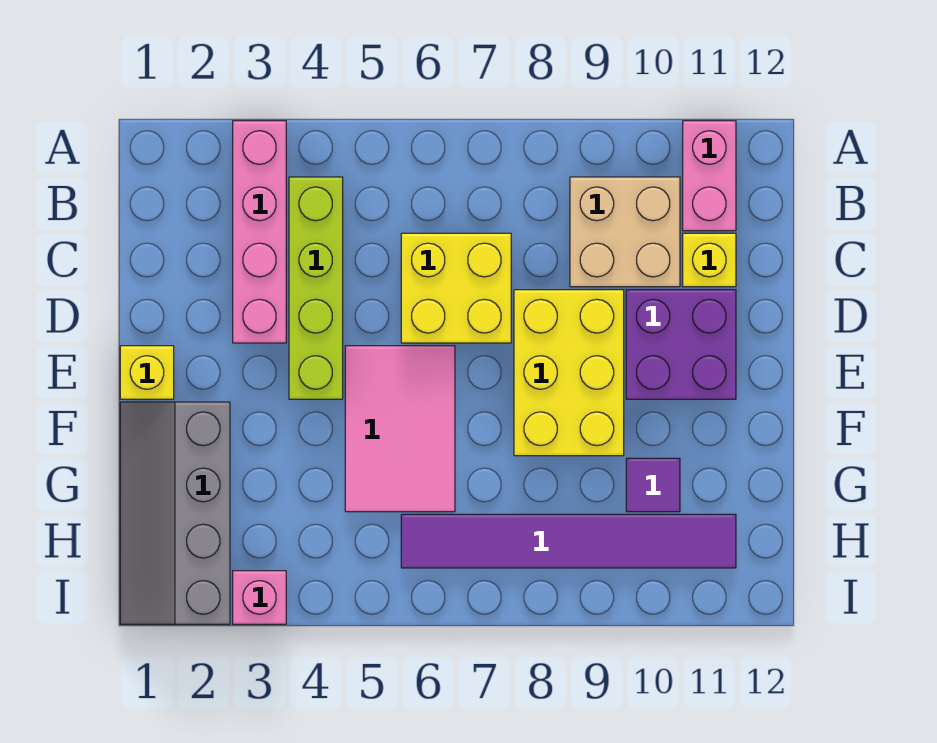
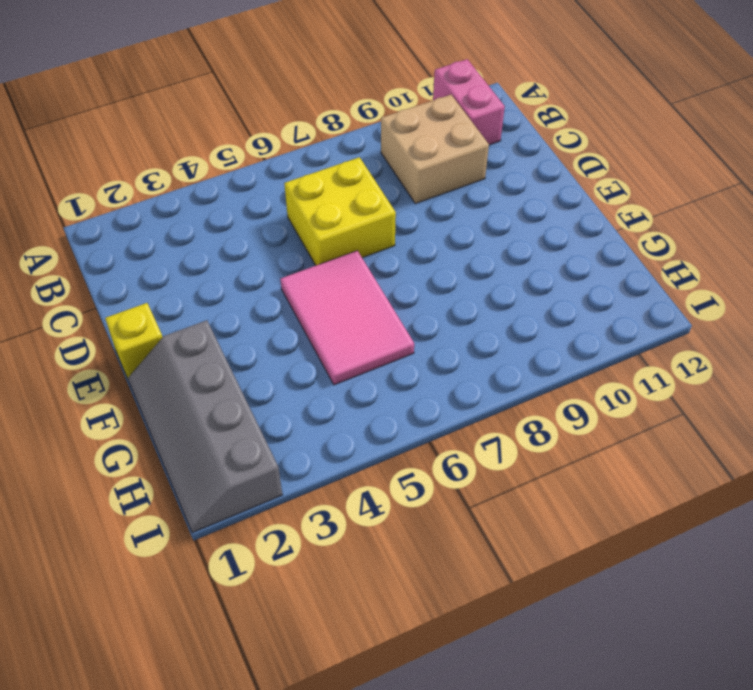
none -> pink brick A3:D3 level 1
none -> lime brick B4:E4 level 1
none -> yellow brick C11 level 1

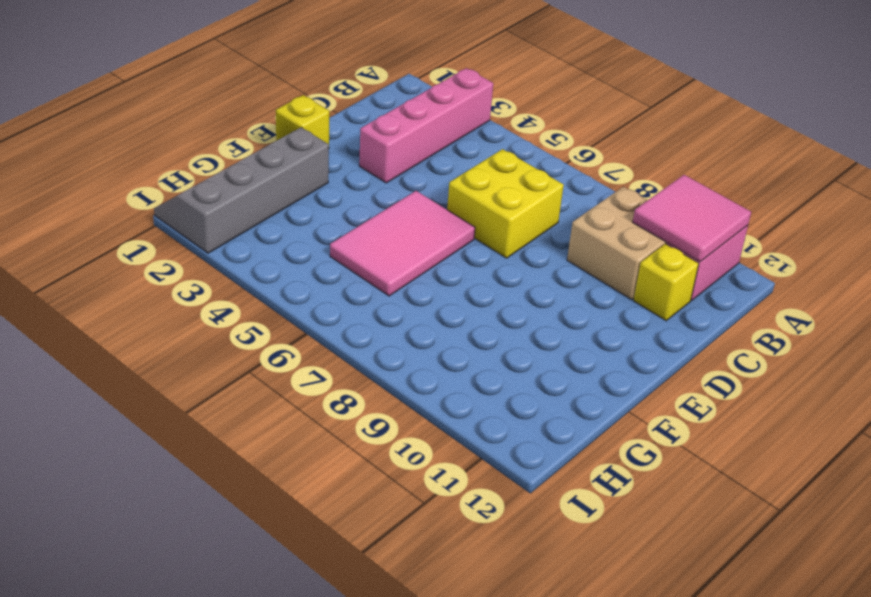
pink tile A10:B11 level 2 -> none
none -> lime brick B4:E4 level 1
none -> yellow brick D8:F9 level 1
none -> purple brick D10:E11 level 1

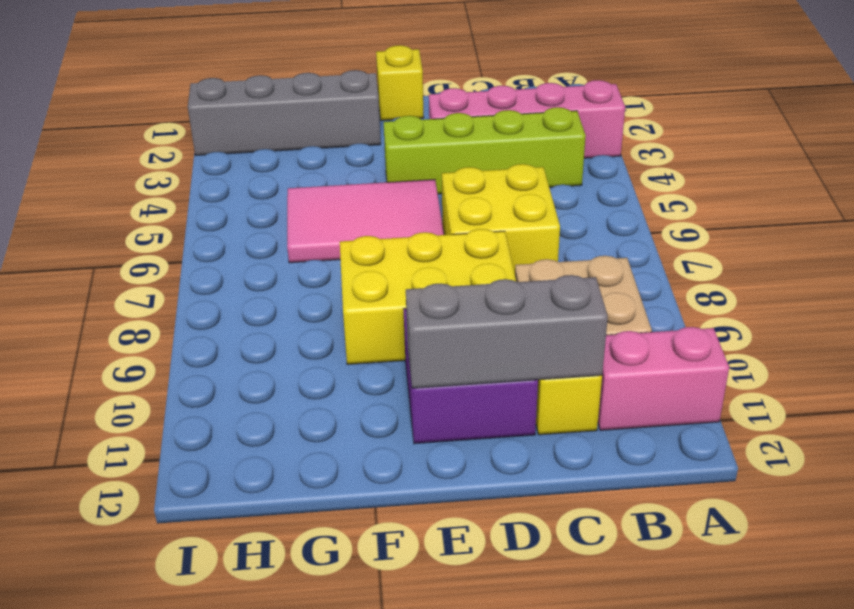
grey brick C11:E11 level 2 -> none
none -> purple tile G10 level 1
none -> purple tile H6:H11 level 1
none -> pink brick I3 level 1

